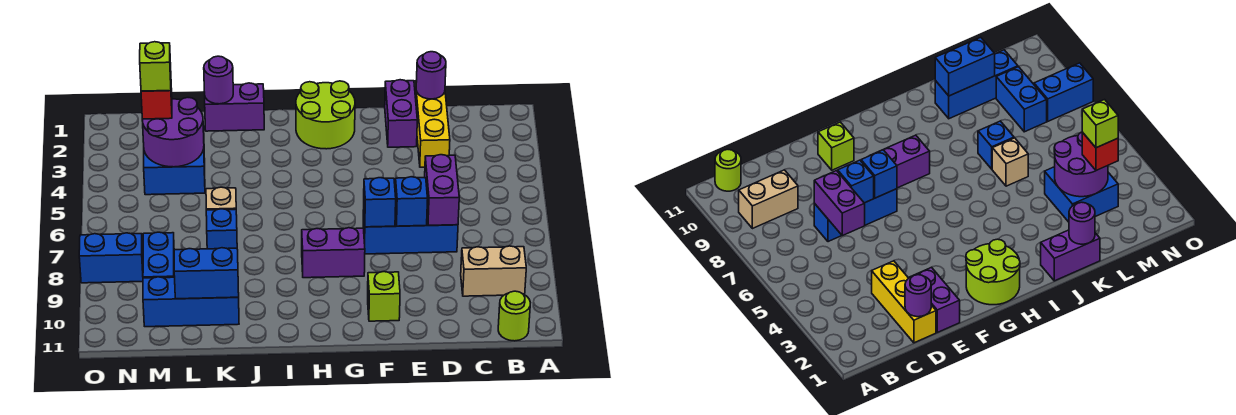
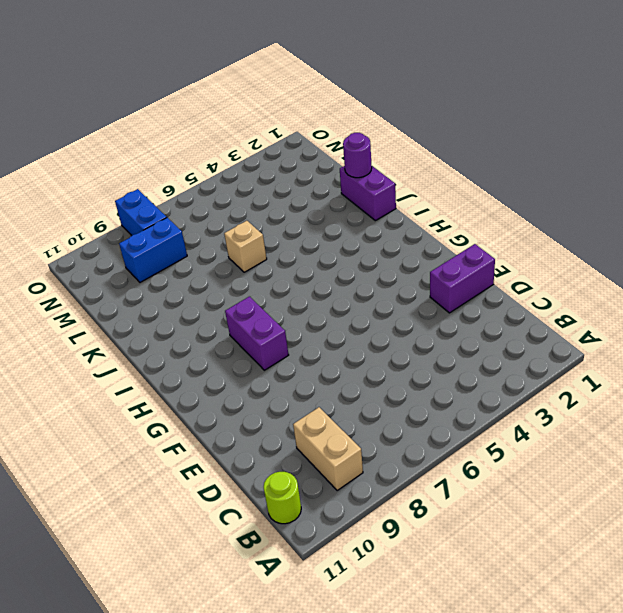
none -> yellow brick D1:D3 level 1
none -> blue brick D7:F7 level 1
none -> lime brick F10 level 1

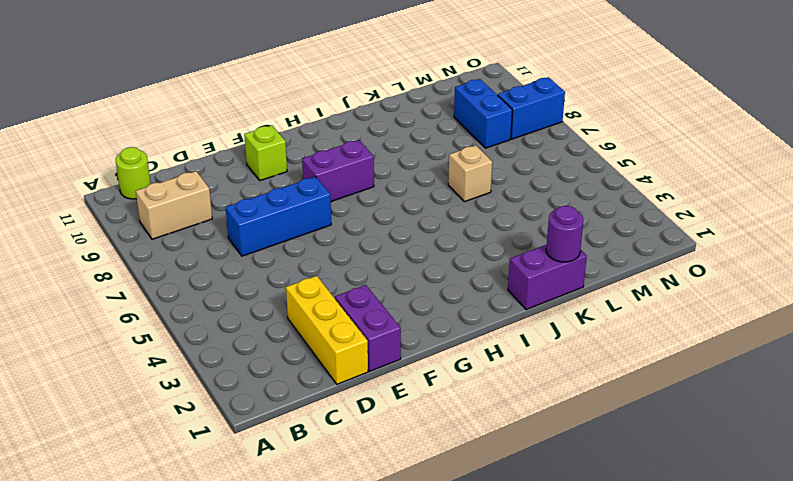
none -> lime round brick G1:H2 level 1
none -> blue brick K7 level 1
none -> blue brick K10:M10 level 1

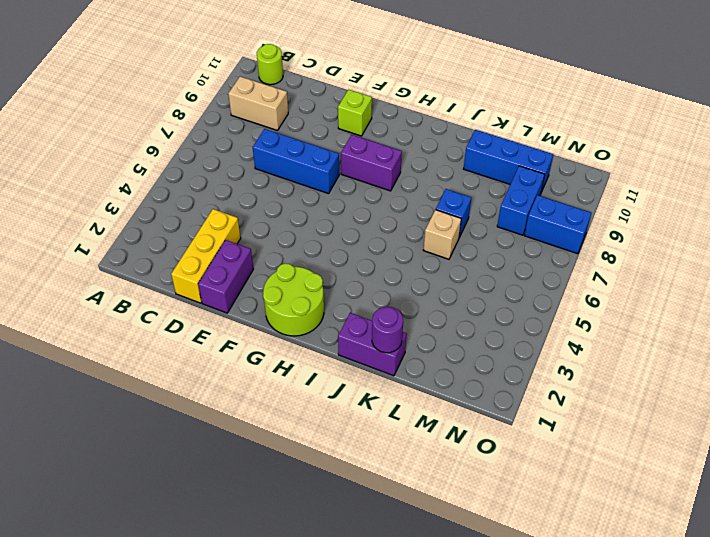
none -> blue brick L3:M4 level 1
none -> purple round brick D1 level 2
none -> purple brick D6:D7 level 2

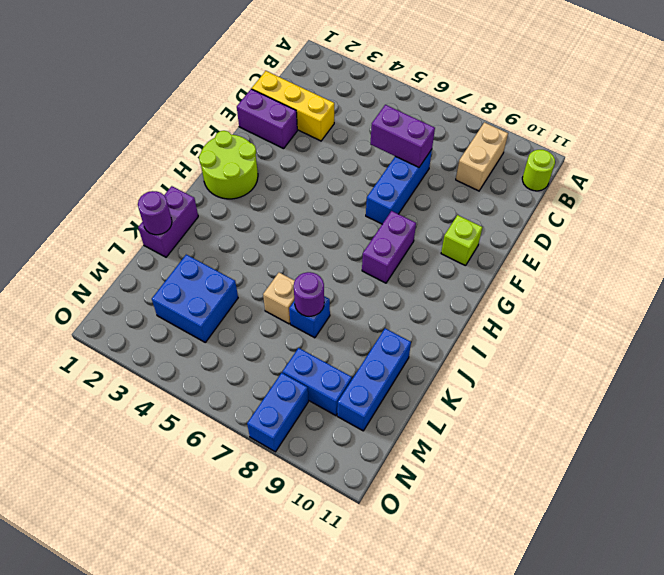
purple round brick K7 level 2 -> purple round brick D1 level 2
none -> blue brick E7 level 2
none -> blue brick F7 level 2
none -> blue brick K10:L10 level 2

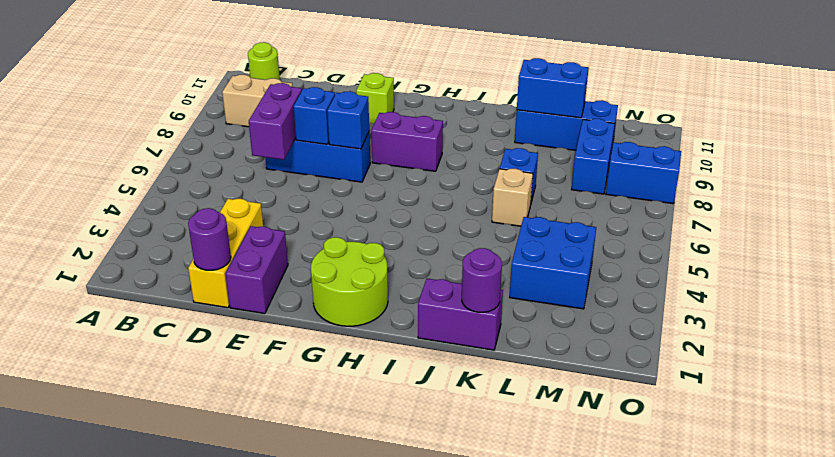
none -> purple round brick L3:M4 level 2
none -> red brick M3 level 3
none -> lime brick M3 level 4

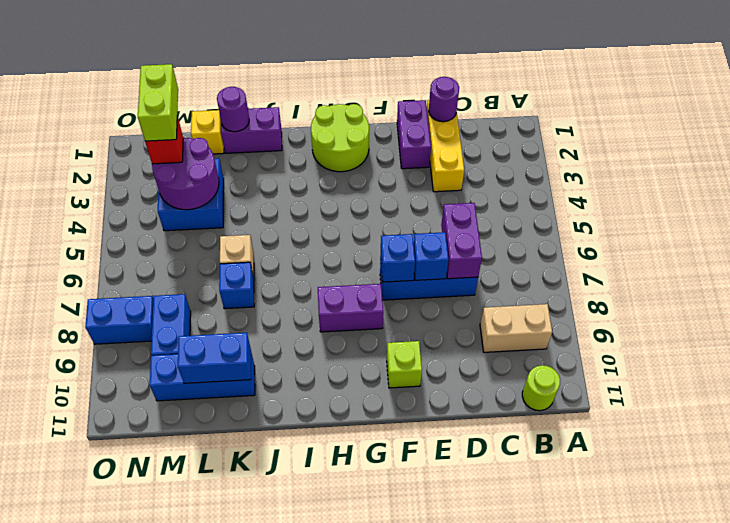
yellow brick L1 level 1 -> none
lime brick M2:M3 level 4 -> lime brick M3 level 4

